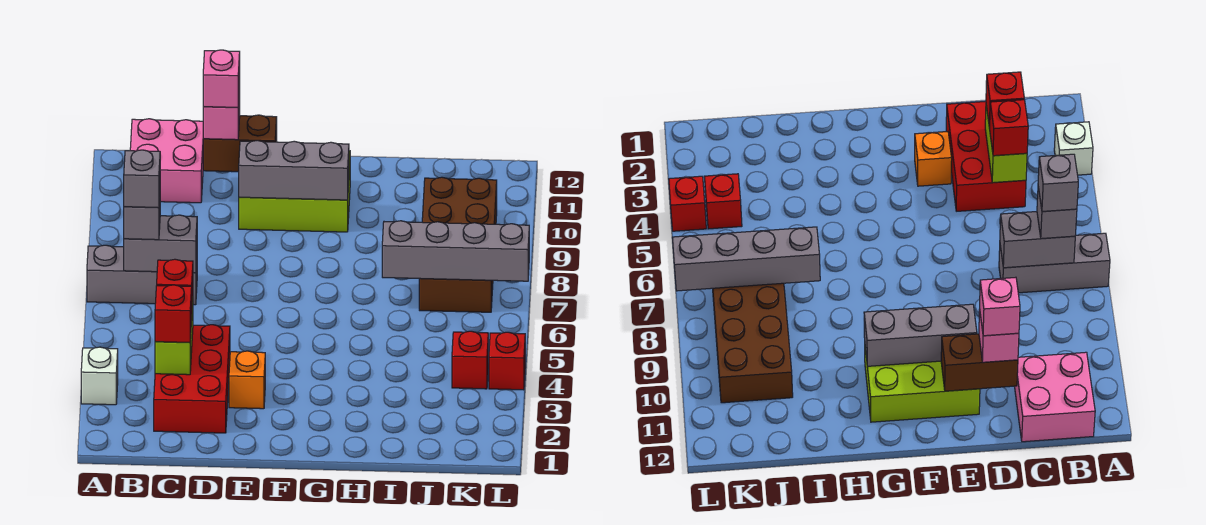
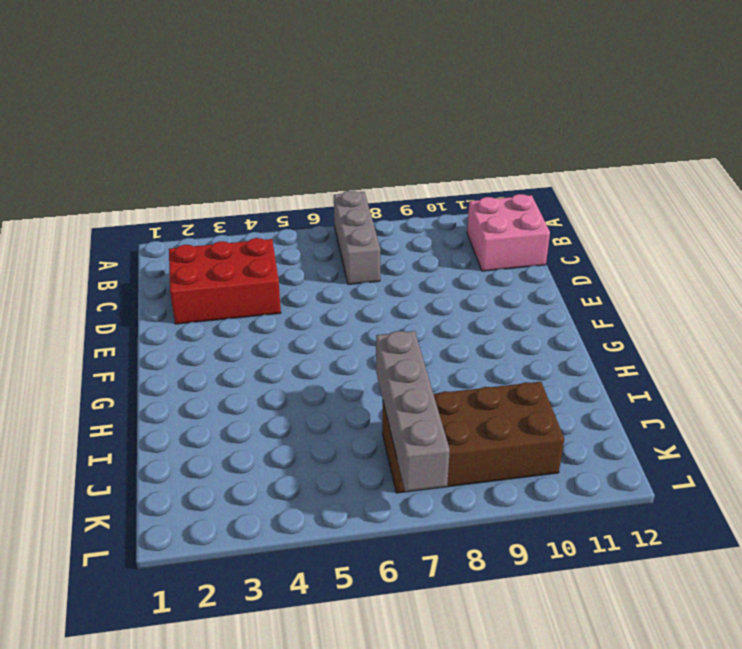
none -> white brick A3 level 1
none -> orange brick E3 level 1
none -> lime brick E10:G11 level 1

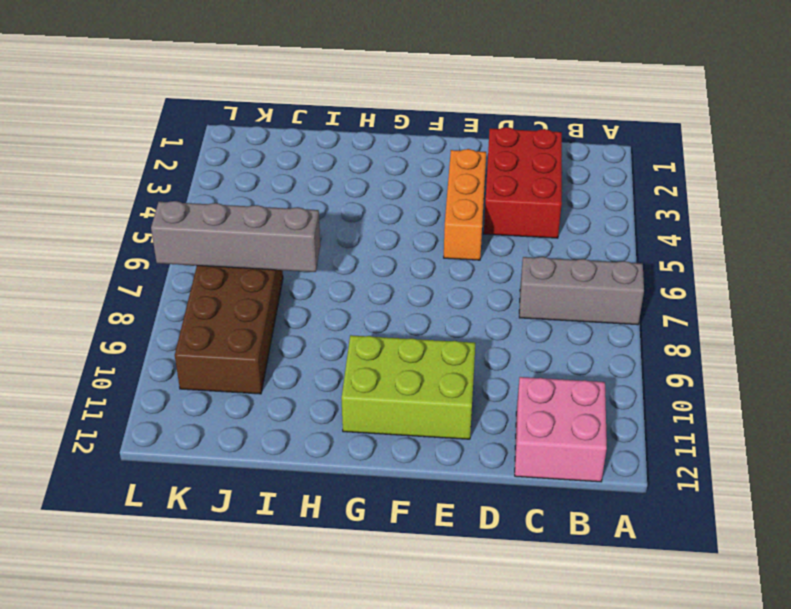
orange brick E3:E5 level 1 -> orange brick E3 level 1
none -> white brick A3 level 1
none -> red brick K4 level 1
none -> red brick L4 level 1

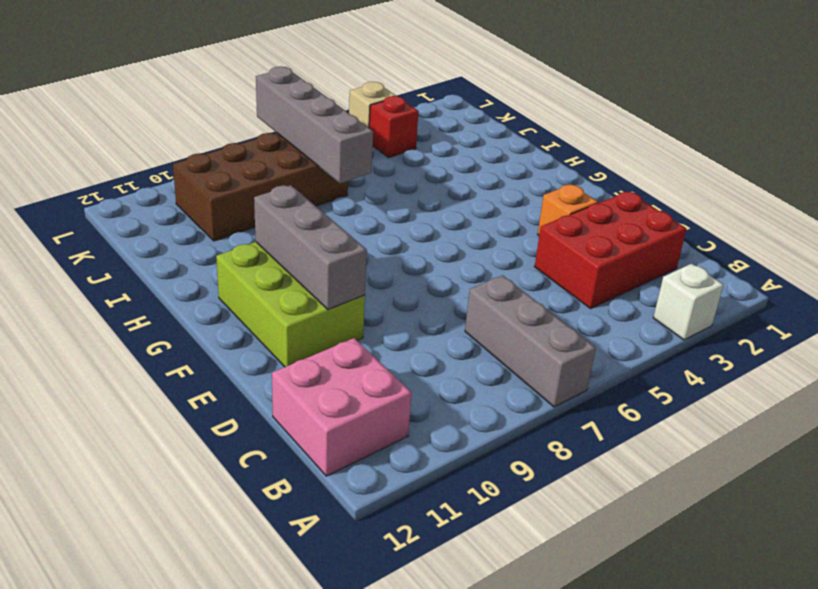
tan brick L4 level 1 -> red brick L4 level 1
none -> grey brick B7:C7 level 2
none -> lime brick C3:C4 level 2
none -> brown brick D11:E11 level 2

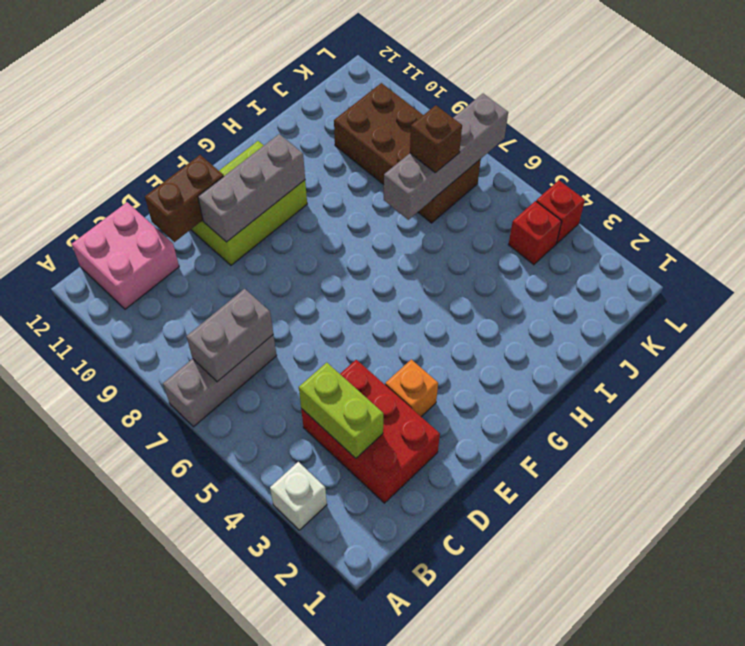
brown brick J7 level 3 -> none
none -> grey brick B7 level 3
none -> red brick C3 level 3
none -> red brick C4 level 3

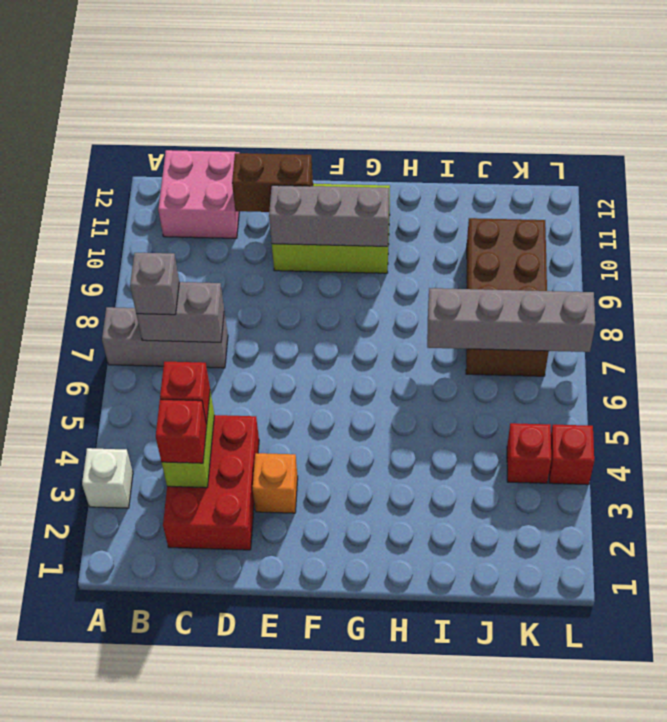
none -> pink brick D11 level 3
none -> grey brick B7 level 4
none -> pink brick D11 level 4

